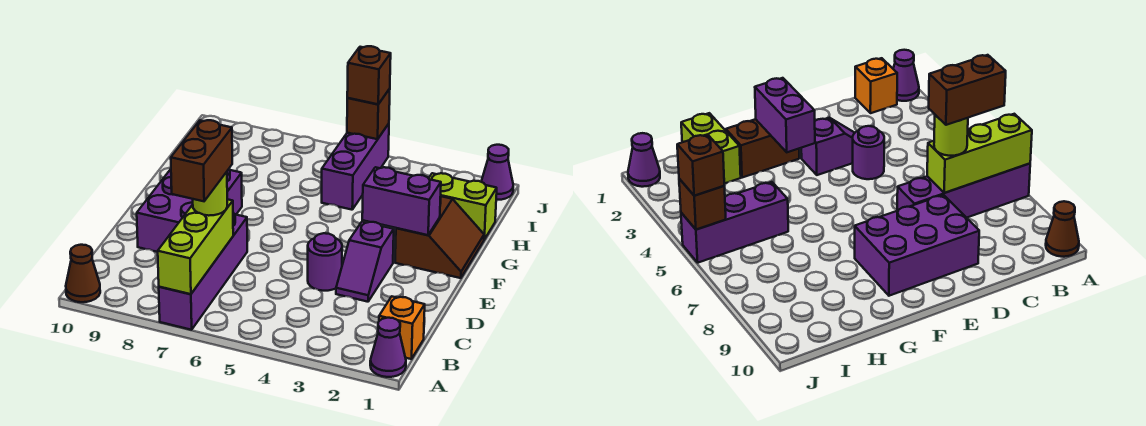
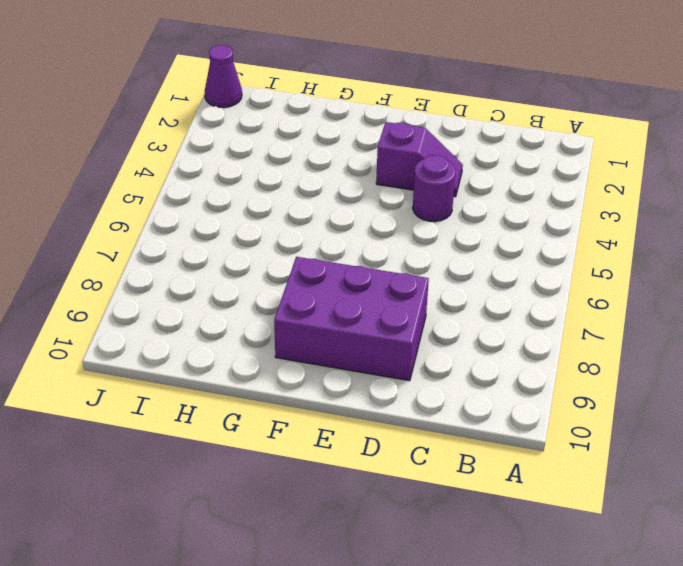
none -> purple cone A1 level 1
none -> purple brick A7:D7 level 1
none -> brown cone A10 level 1

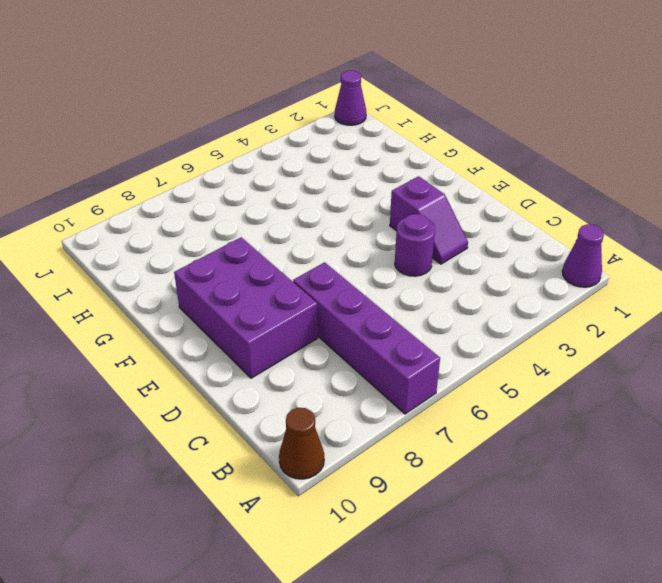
none -> orange brick B1 level 1
none -> brown slope F1:G2 level 1 top 2
none -> lime brick H1:H2 level 1

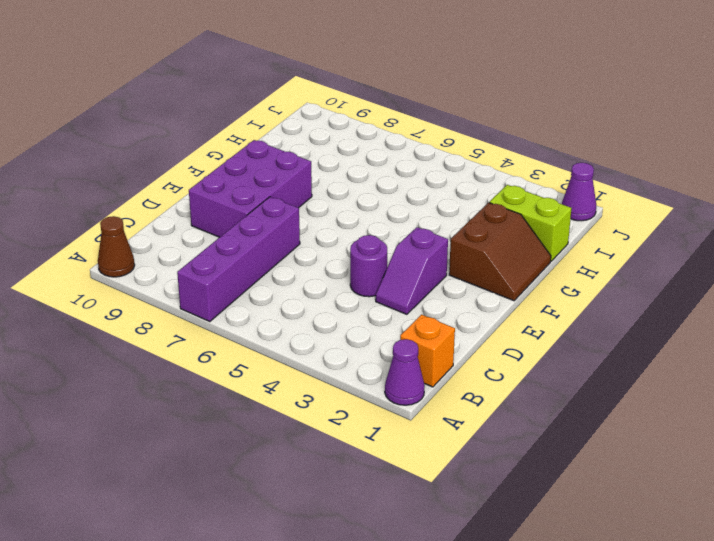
none -> purple brick H5:J5 level 1
none -> lime brick A7:C7 level 2
none -> purple brick F2:F3 level 2

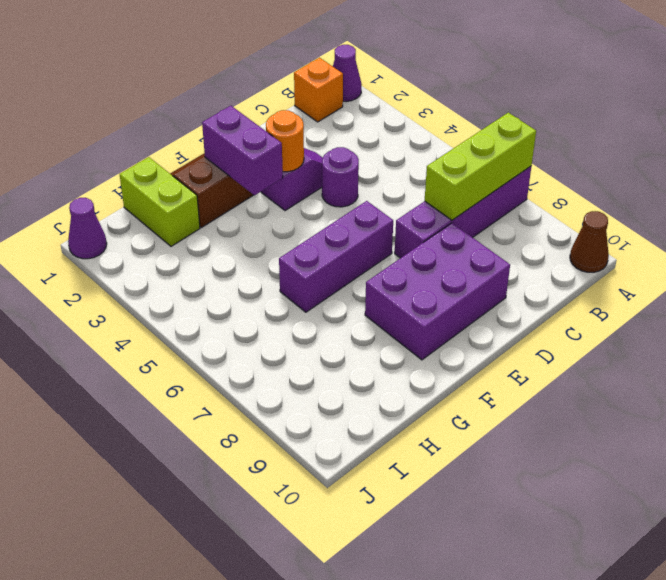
orange round brick E3 level 2 -> none
purple brick E6:G6 level 1 -> purple brick H5:J5 level 1
none -> brown brick J5 level 2
none -> lime round brick C7 level 3
none -> brown brick J5 level 3

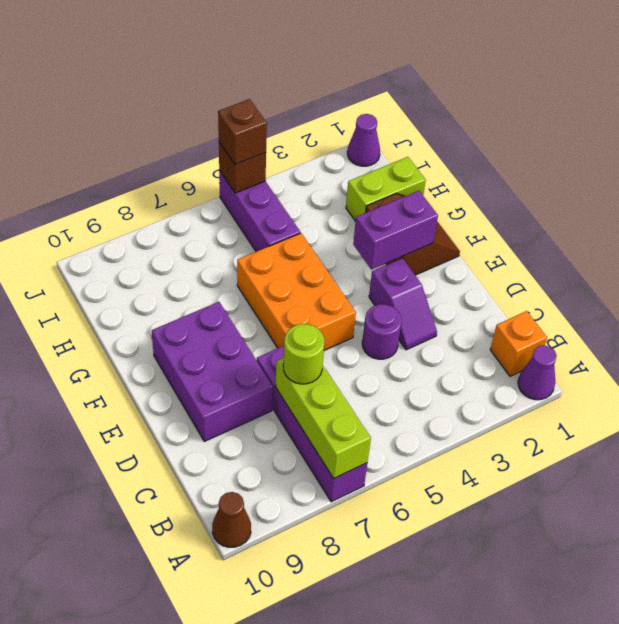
orange brick E5:G6 level 1 -> none
none -> brown brick B7:C7 level 4

